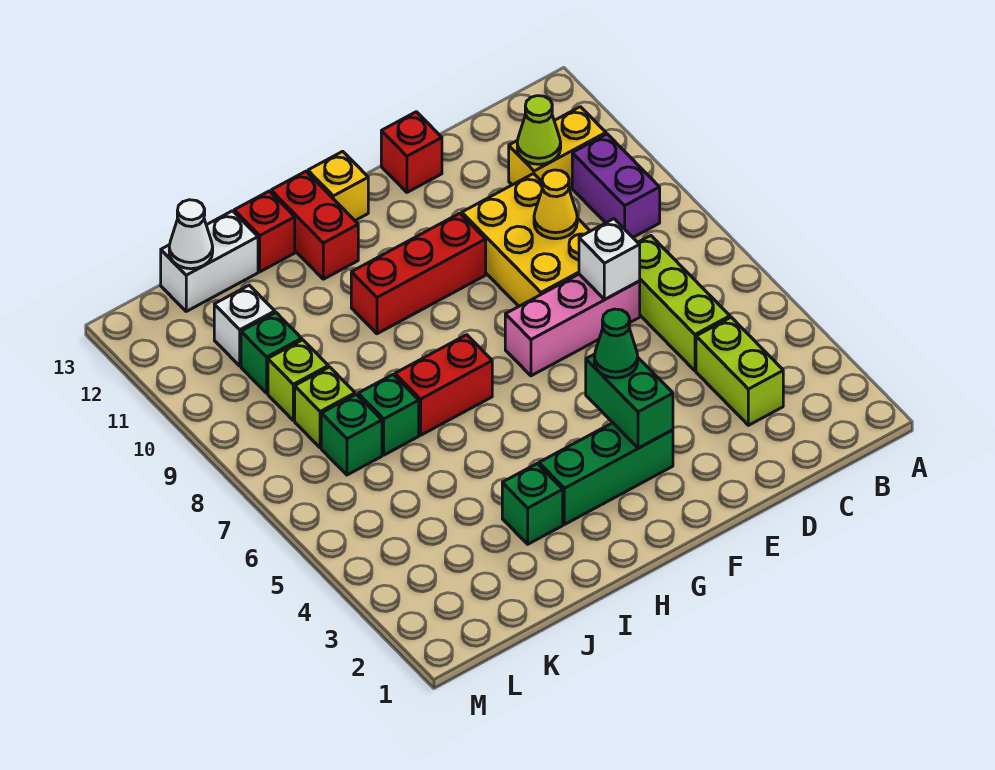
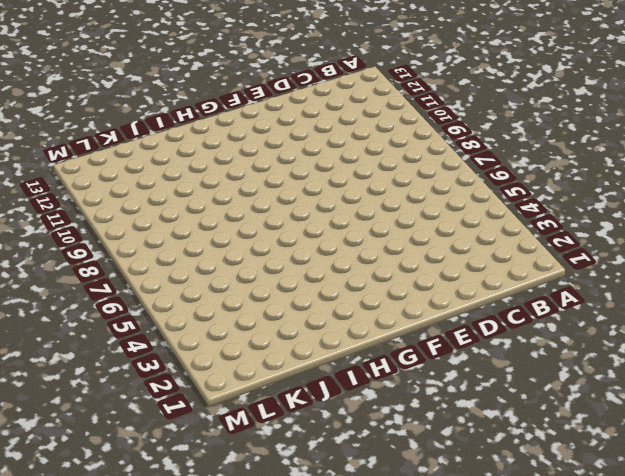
none -> purple brick B9:B10 level 1
none -> yellow brick B11:C11 level 1
none -> lime brick C3:C4 level 1

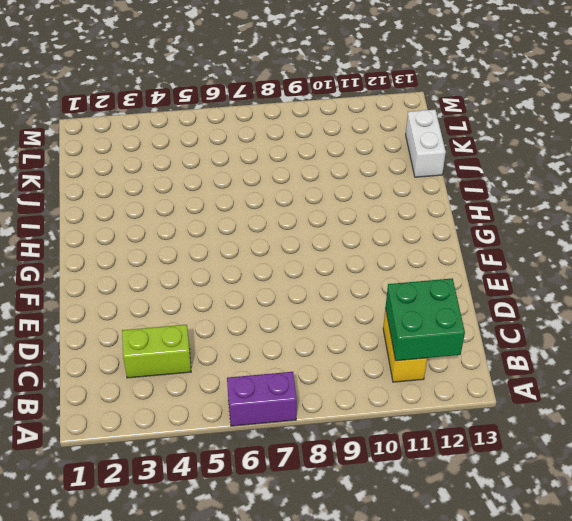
purple brick A6:A7 level 1 -> purple brick B9:B10 level 1
green brick B11:C12 level 2 -> lime cone C11 level 2
none -> lime brick C5:C7 level 1
none -> pink brick D7:F7 level 1
none -> yellow brick D8:E10 level 1

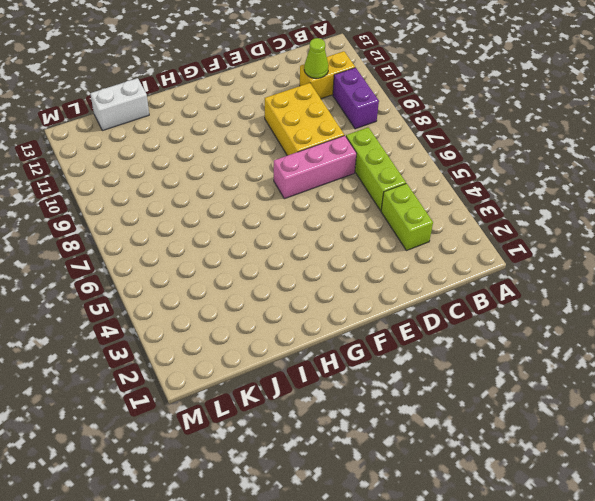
none -> red brick E13 level 1
none -> green brick F3:H3 level 1
none -> red brick F10:H10 level 1

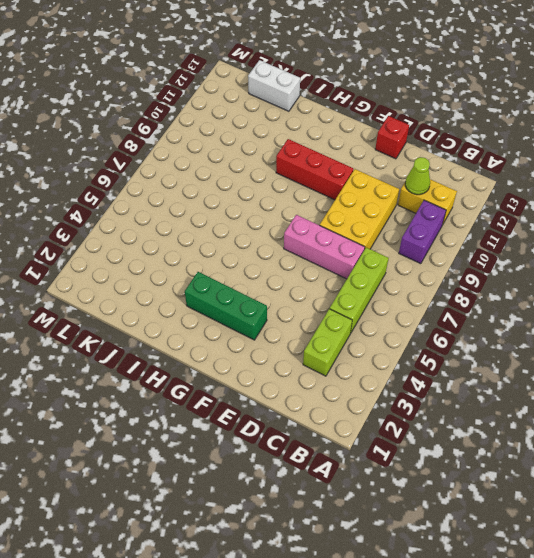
none -> yellow brick G13 level 1
none -> red brick H7:I7 level 1
none -> red brick H12:H13 level 1

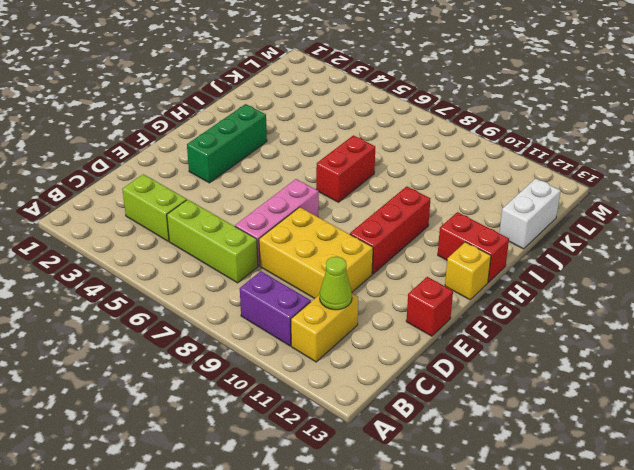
none -> green brick I3 level 1
none -> red brick I13 level 1
none -> green brick J7 level 1

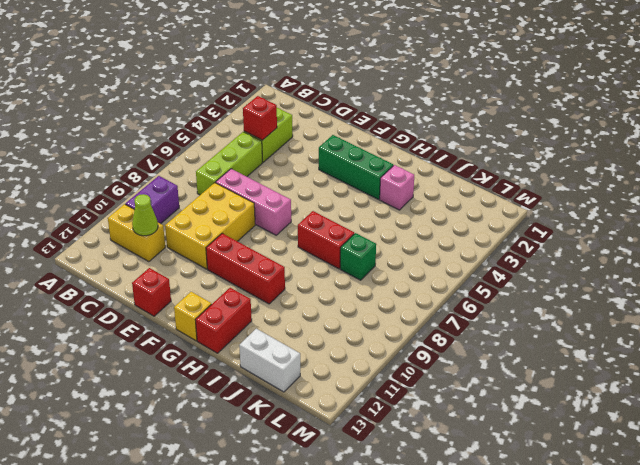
red brick C4 level 2 -> red brick I13 level 1
pink brick I3 level 1 -> green brick I3 level 1
none -> green brick K7 level 1
none -> lime brick K8 level 1
none -> lime brick K9 level 1

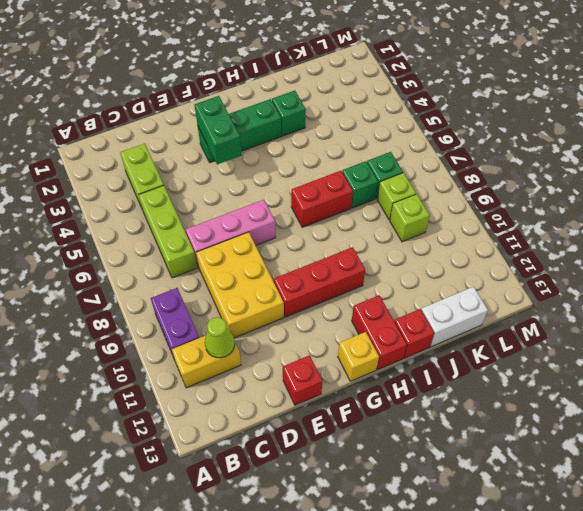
none -> green brick K10 level 1
none -> white brick K11 level 1
none -> white brick D7 level 2

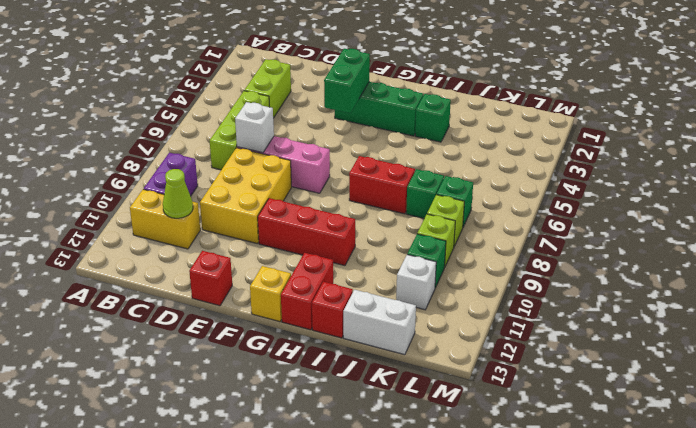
none -> yellow cone D9 level 2
none -> white cone K13 level 2
none -> green cone F4 level 3

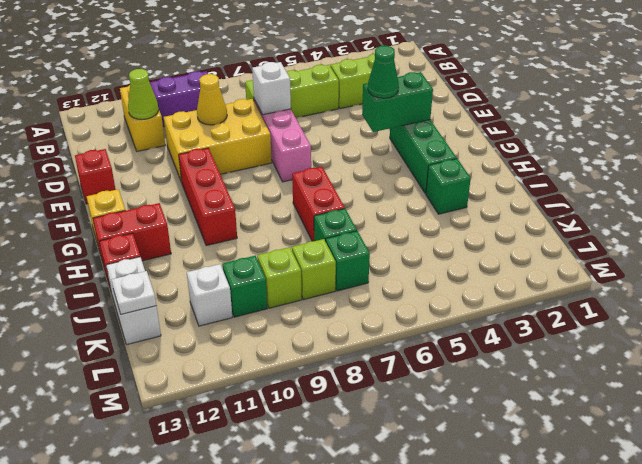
white plate K13 level 2 -> white cone K13 level 2

